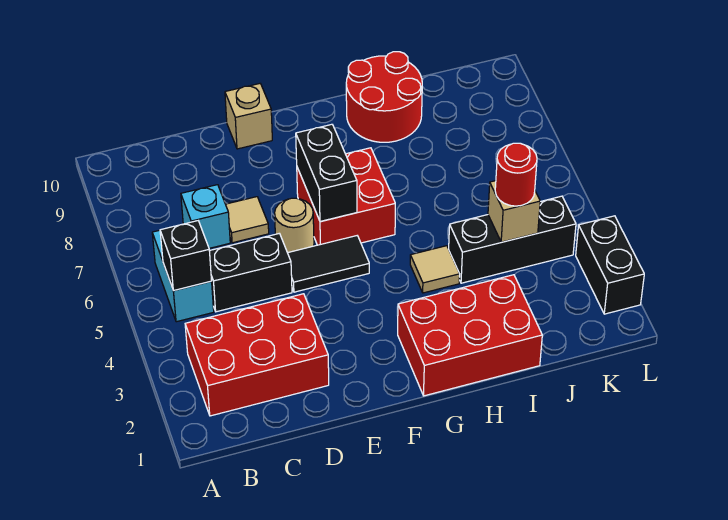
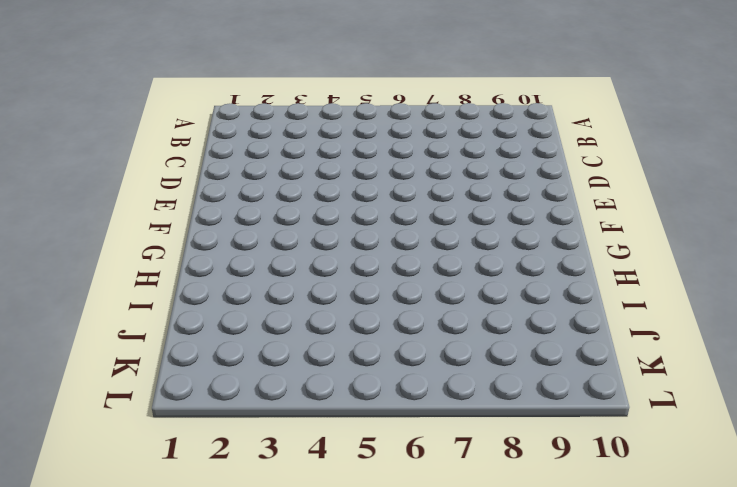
none -> red brick B2:D3 level 1
none -> cyan brick B5:B6 level 1
none -> black brick C5:D5 level 1

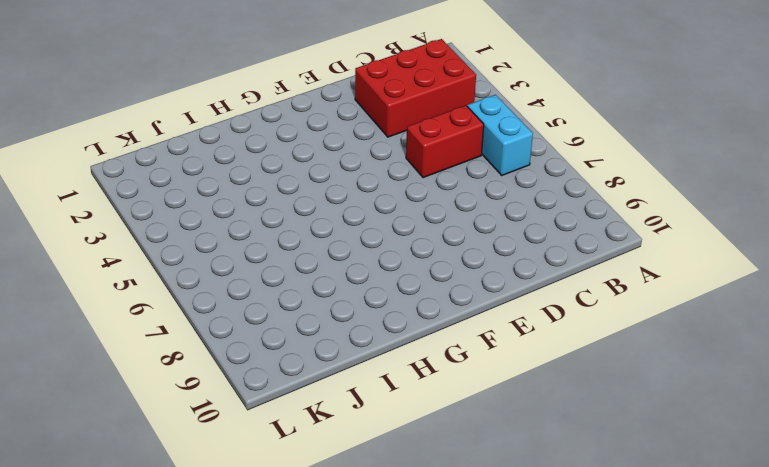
red brick C5:D5 level 1 -> black brick C5:D5 level 1
none -> cyan brick C7 level 1
none -> tan tile D7 level 1
none -> black tile E5:F5 level 1

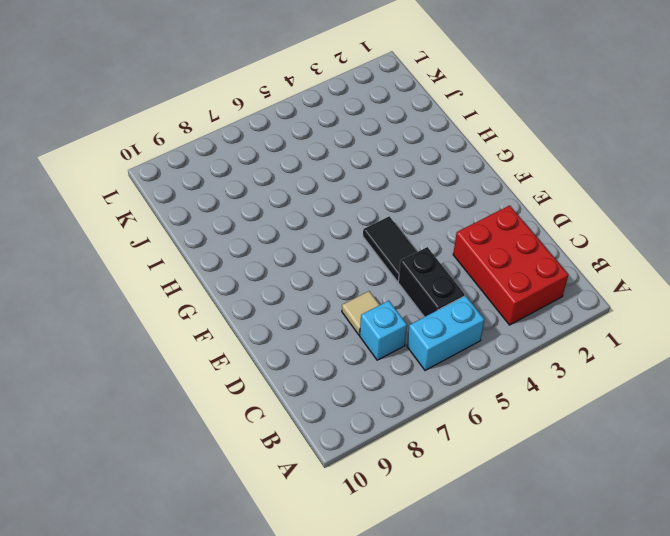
none -> tan round brick E6 level 1
none -> tan brick E10 level 1
none -> red brick F6:G7 level 1

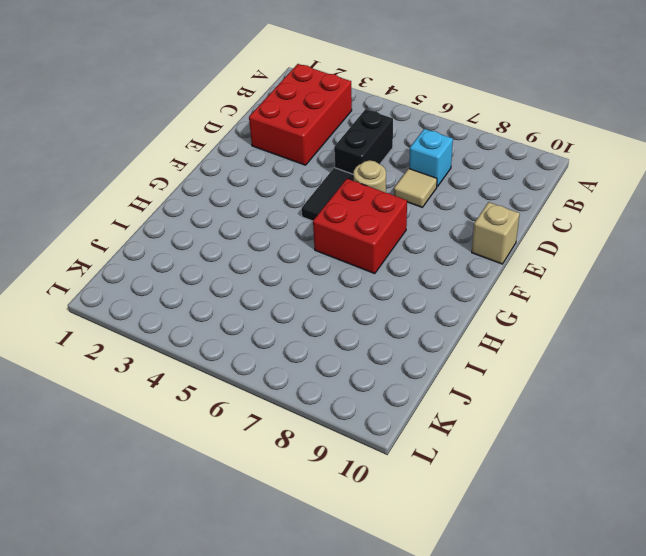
none -> cyan brick B5:B6 level 1
none -> red brick G1:I2 level 1
none -> tan tile H4 level 1

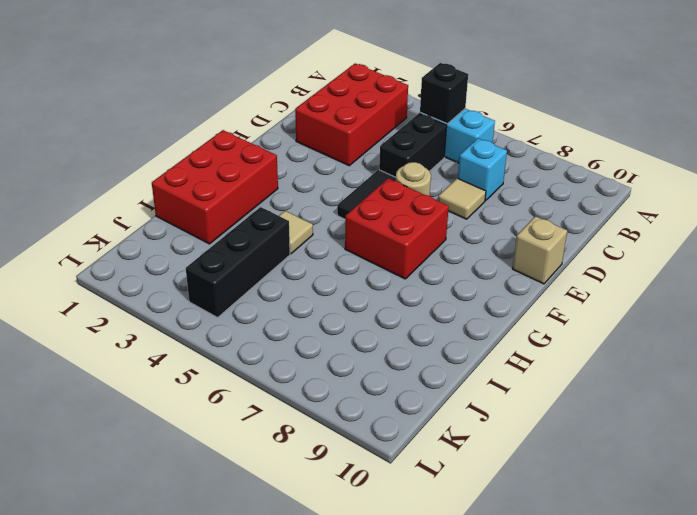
none -> red round brick H9:I10 level 1
none -> black brick L2:L3 level 1
none -> black brick F6:F7 level 2

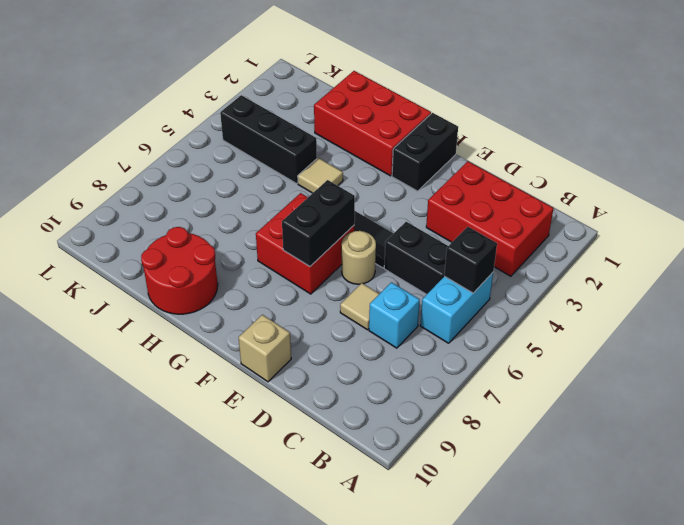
black brick F1:F2 level 1 -> black brick L2:L3 level 1
none -> tan brick J4 level 2
none -> red round brick J4 level 3

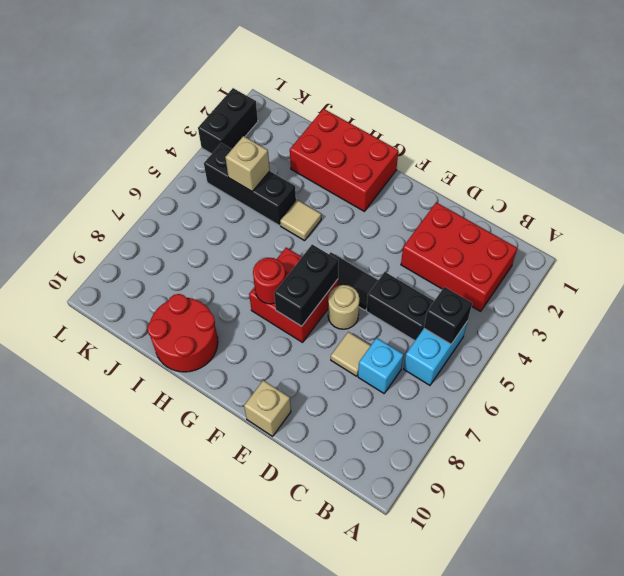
red round brick G7 level 2 -> red round brick J4 level 3

